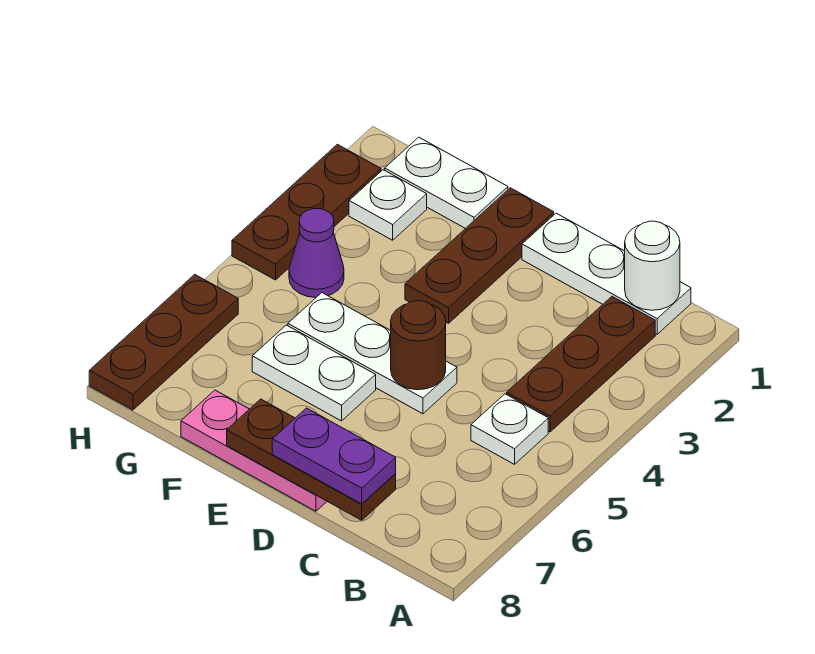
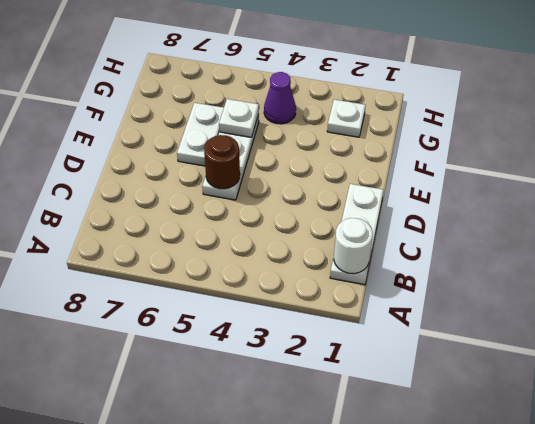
white plate F5 level 2 -> white plate B5 level 1
none -> brown plate B2:B4 level 1
none -> pink plate D8:F8 level 1
none -> brown plate E1:E3 level 1

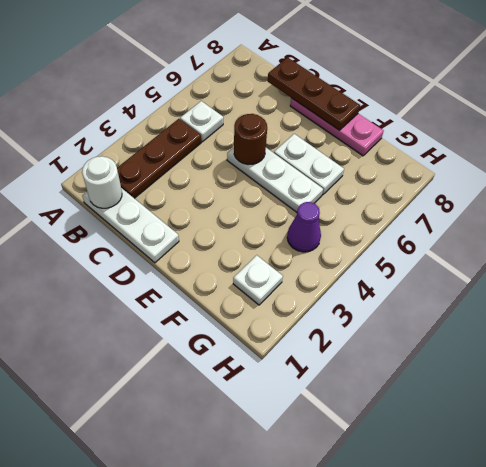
none -> brown plate E1:E3 level 1
none -> white plate F1:G1 level 1
none -> brown plate H2:H4 level 1

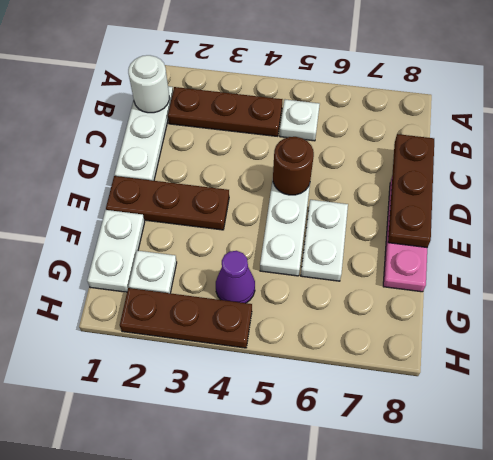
none -> brown plate H6:H8 level 1
none -> purple plate C8:D8 level 3

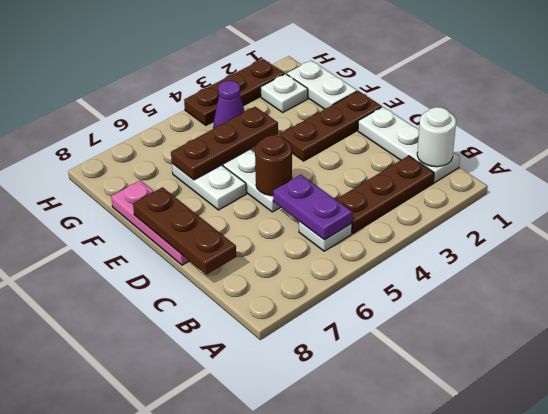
purple plate B5:C5 level 2 -> purple plate C8:D8 level 3
brown plate F4:F6 level 2 -> brown plate H6:H8 level 1

